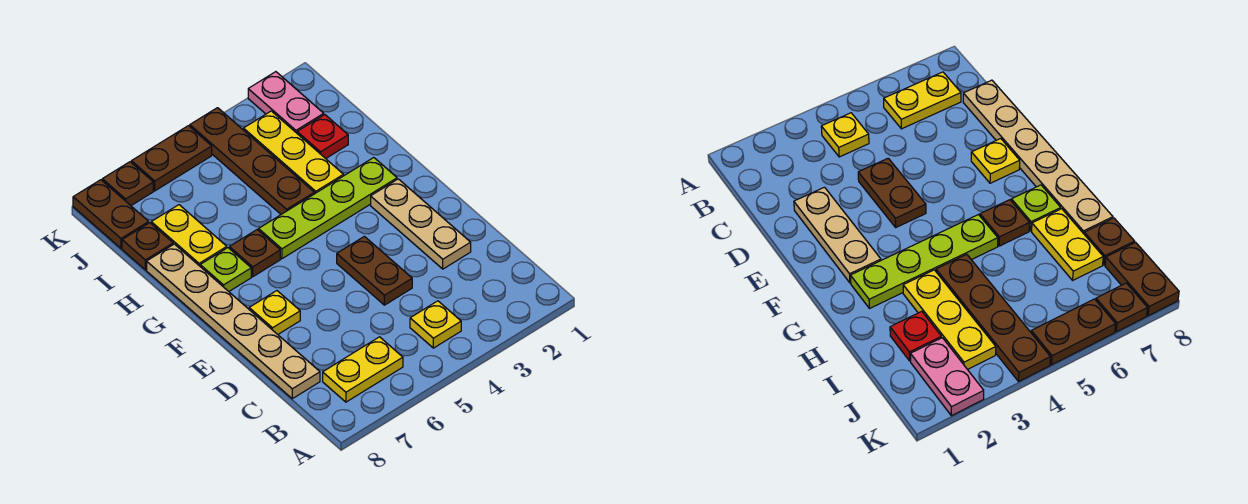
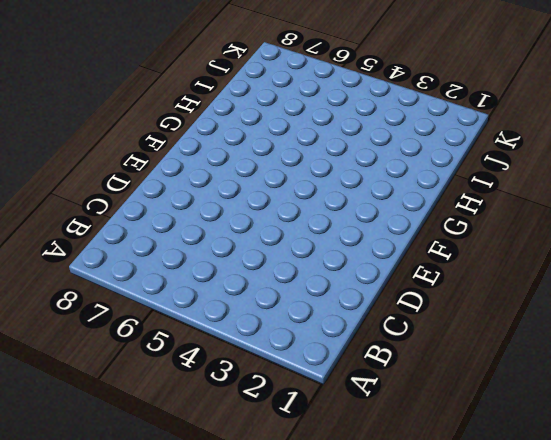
none -> yellow plate B4 level 1
none -> yellow plate B6:B7 level 1
none -> tan plate C8:H8 level 1

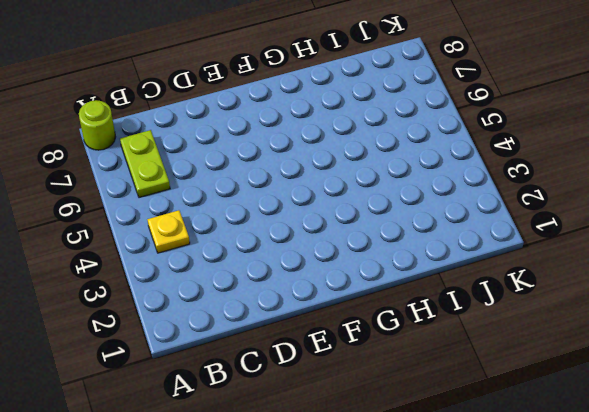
lime round brick A8 level 1 -> none
lime plate B6:B7 level 1 -> yellow plate B6:B7 level 1
none -> tan plate C8:H8 level 1
none -> tan plate D2:F2 level 1
none -> brown plate D4:E4 level 1

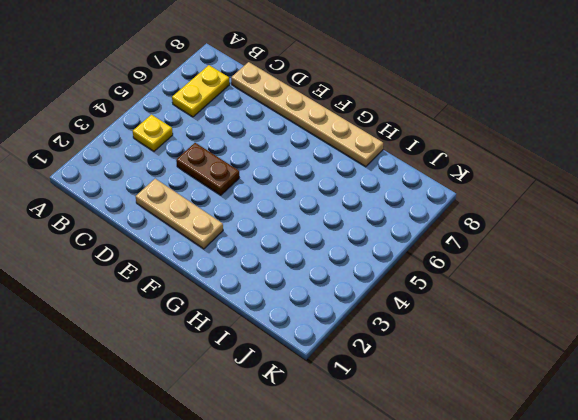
none -> yellow plate E7 level 1
none -> lime plate G2:G5 level 1
none -> brown plate G6 level 1

